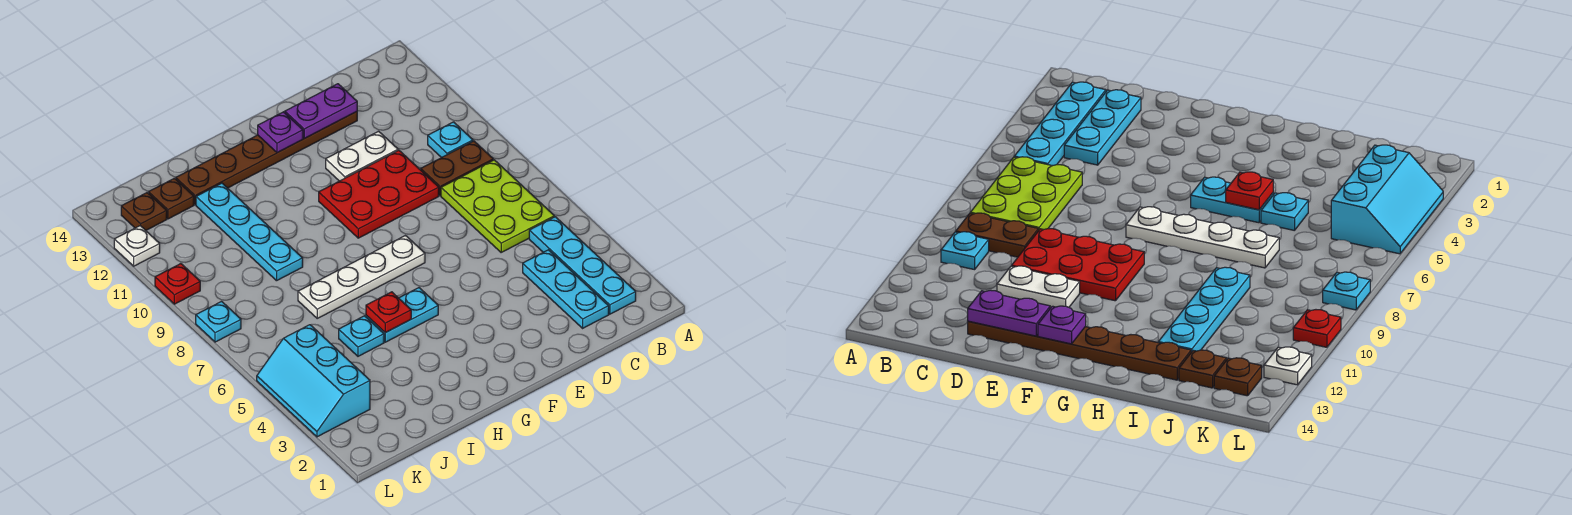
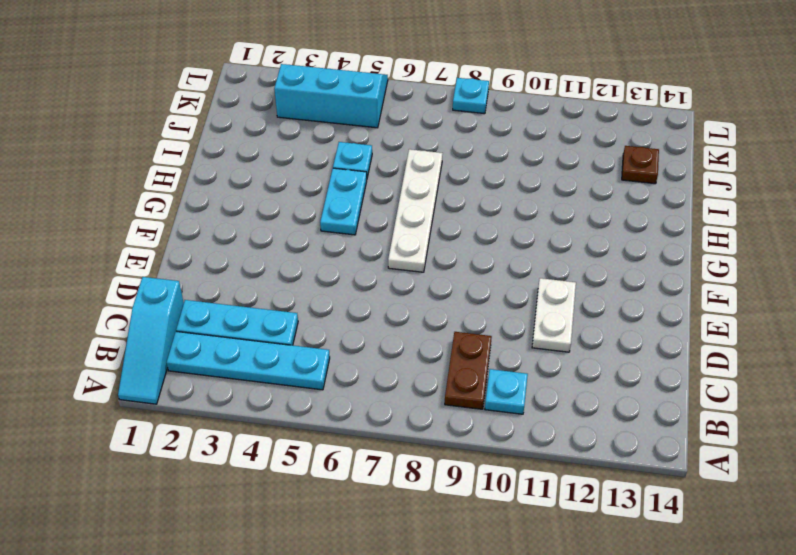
cyan slope A1:C1 level 1 top C -> none
none -> lime plate B6:C8 level 1
none -> red plate D9:F10 level 1
none -> brown plate D13:I13 level 1

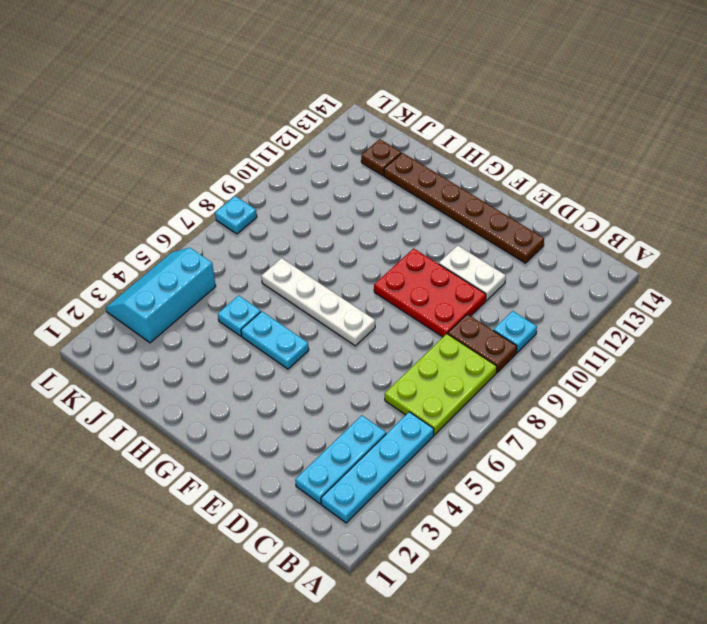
none -> cyan plate I9:I12 level 1
none -> brown plate K13 level 1
none -> red plate L10 level 1

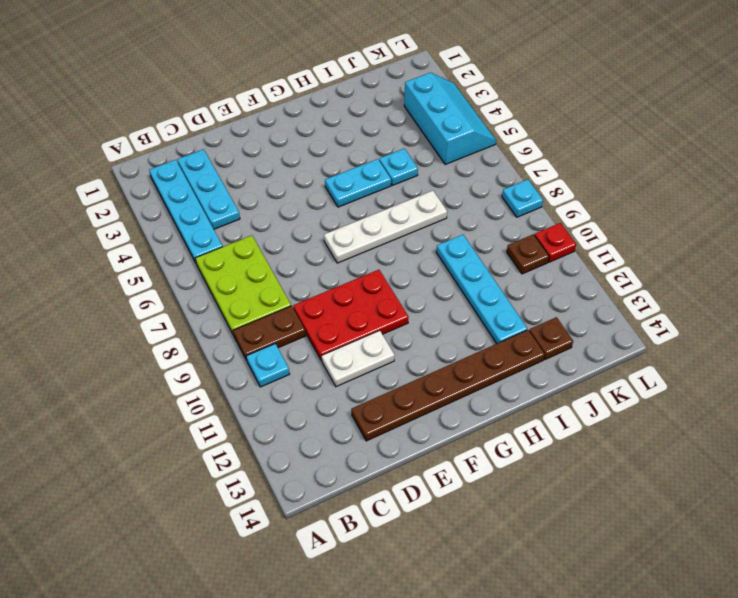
brown plate K10 level 1 -> brown plate K13 level 1
none -> white plate L12 level 1
none -> purple plate D13:E13 level 2
none -> purple plate F13 level 2

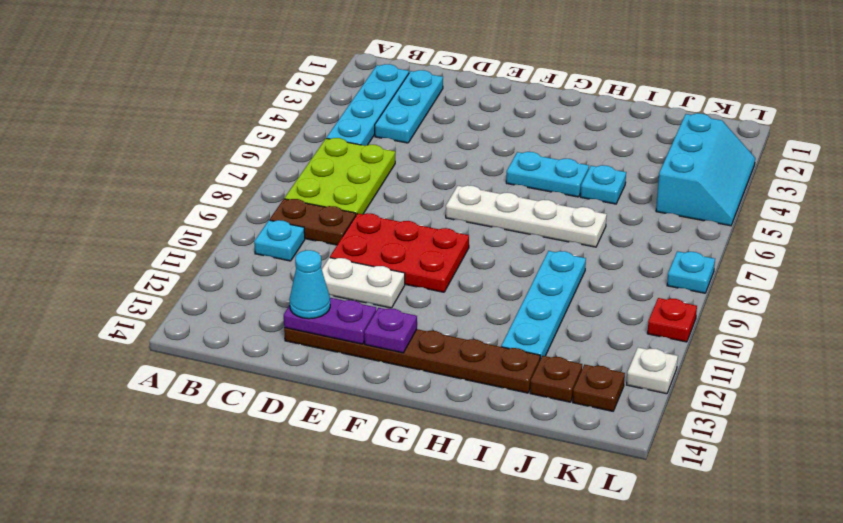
cyan cone D13 level 3 -> none
none -> red plate H5 level 2

